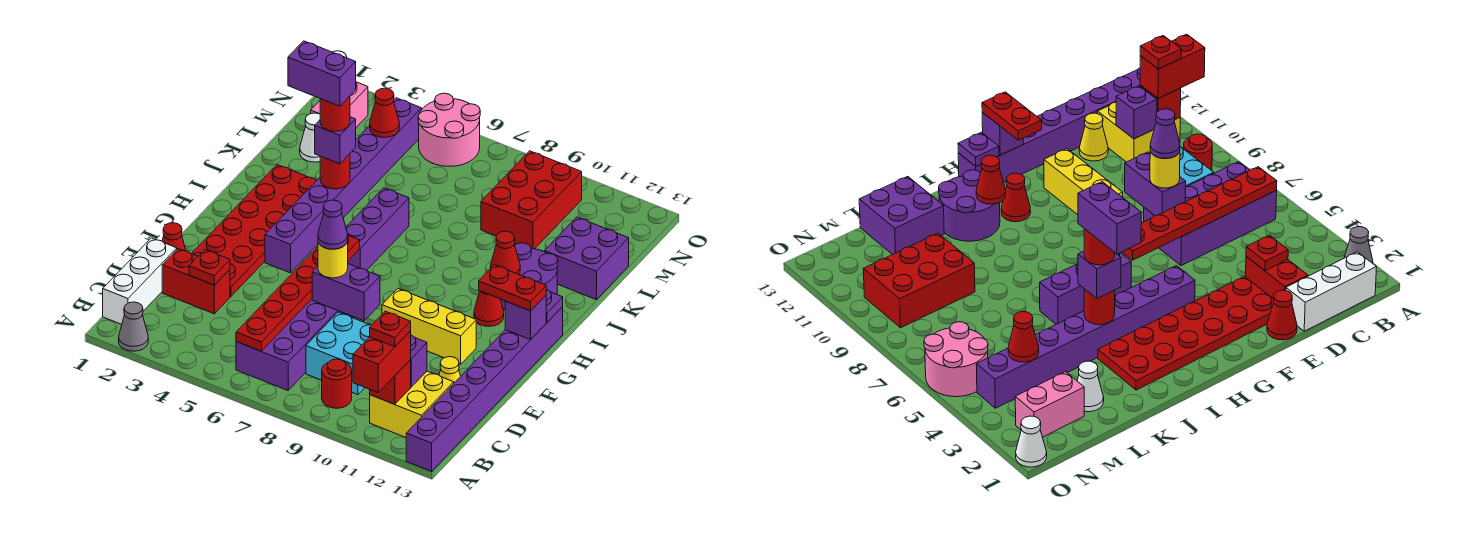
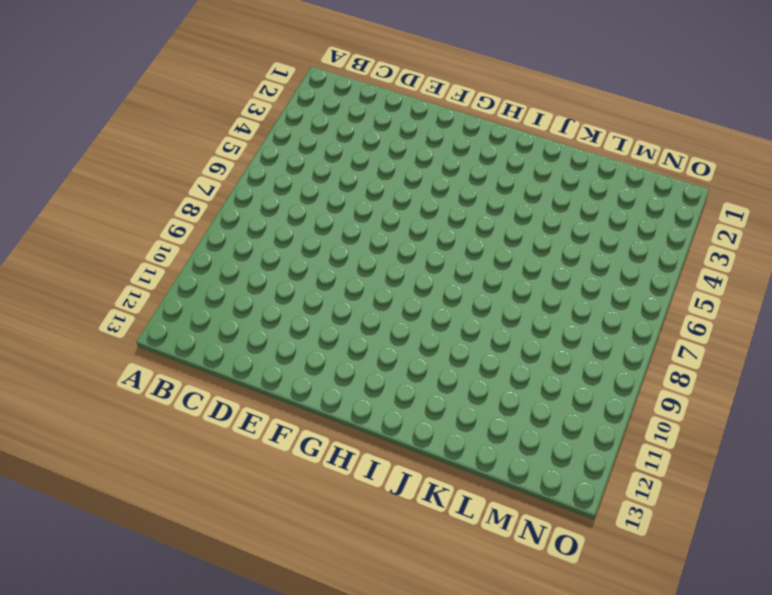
none -> grey cone A2 level 1
none -> purple brick A13:H13 level 1
none -> white brick B1:D1 level 1
none -> purple brick B6:E7 level 1

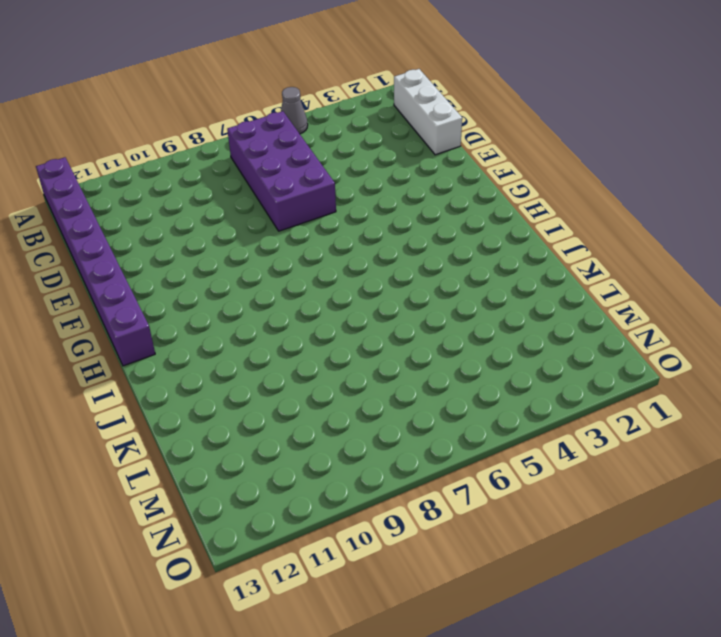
grey cone A5 level 1 -> grey cone A2 level 1
none -> red round brick B9 level 1
none -> yellow brick B11:C12 level 1
none -> cyan brick C8:D9 level 1
none -> red brick D2:D3 level 1

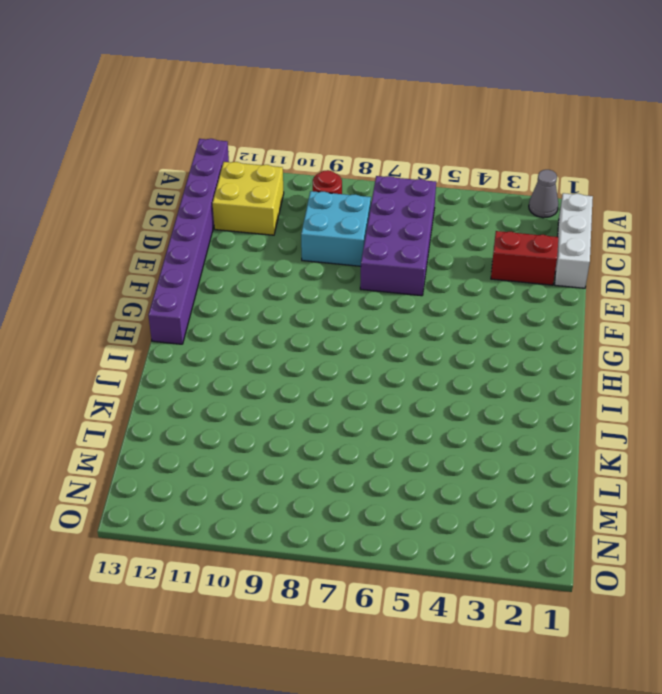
none -> yellow cone D12 level 1
none -> red cone E1 level 1
none -> red plate E2:J3 level 1
none -> yellow brick F9:F11 level 1

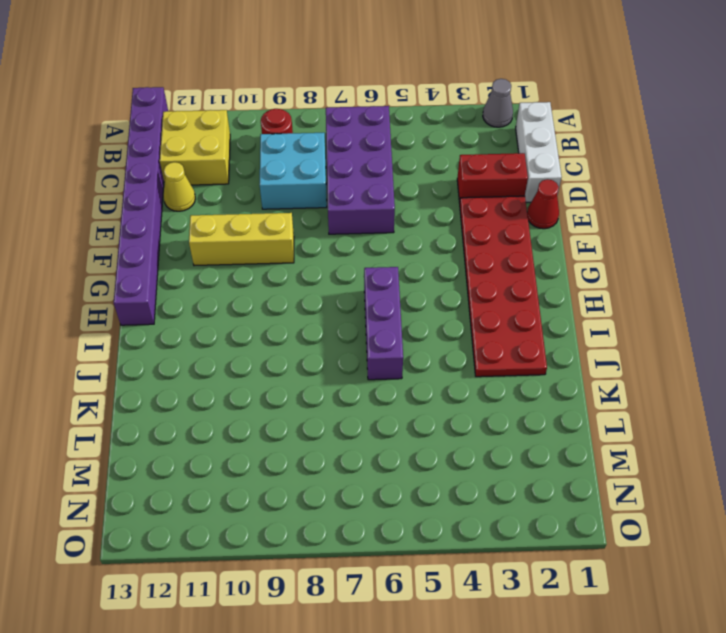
none -> purple brick G4:N4 level 1
none -> red cone H11 level 1
none -> purple round brick I11:J12 level 1
none -> purple brick K12:L13 level 1

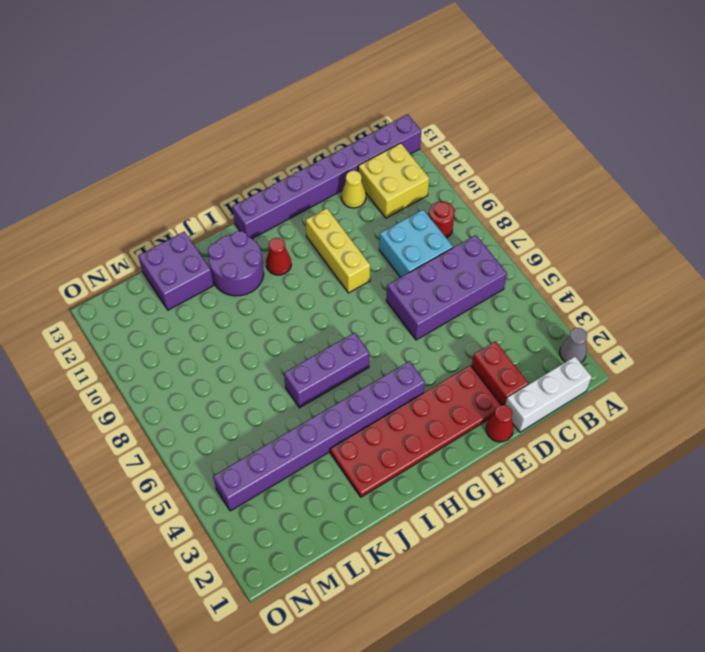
none -> white cone L2 level 1
none -> red brick L9:N10 level 1
none -> pink brick M2:N2 level 1
none -> pink round brick N5:O6 level 1

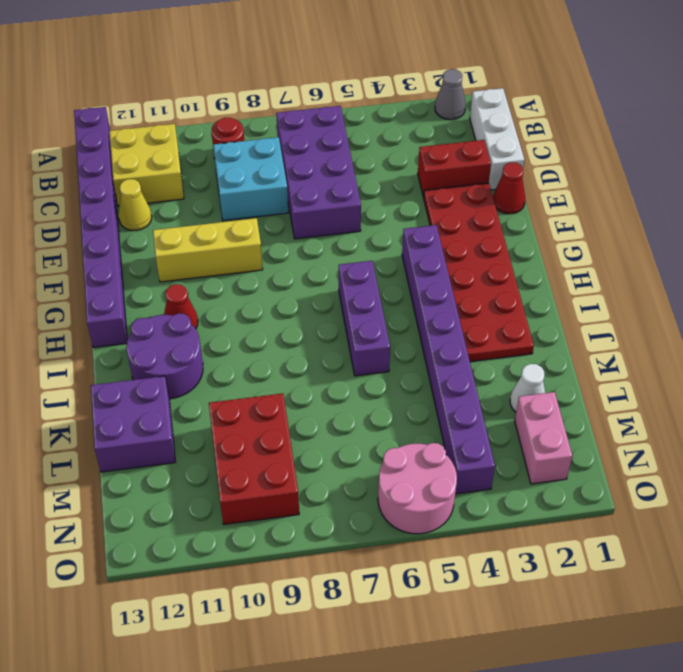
none -> white cone O1 level 1
none -> red plate B6:G6 level 2
none -> red brick B11 level 2
none -> purple brick C11 level 2

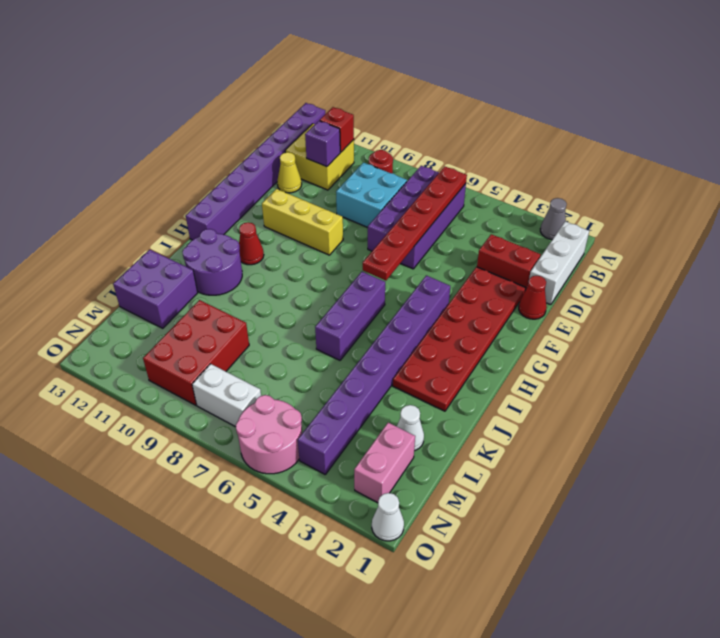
white brick N7:N8 level 1 -> none
none -> red plate D3 level 2
none -> purple brick E7:E8 level 2
none -> purple brick G13 level 2
none -> purple plate H13 level 2

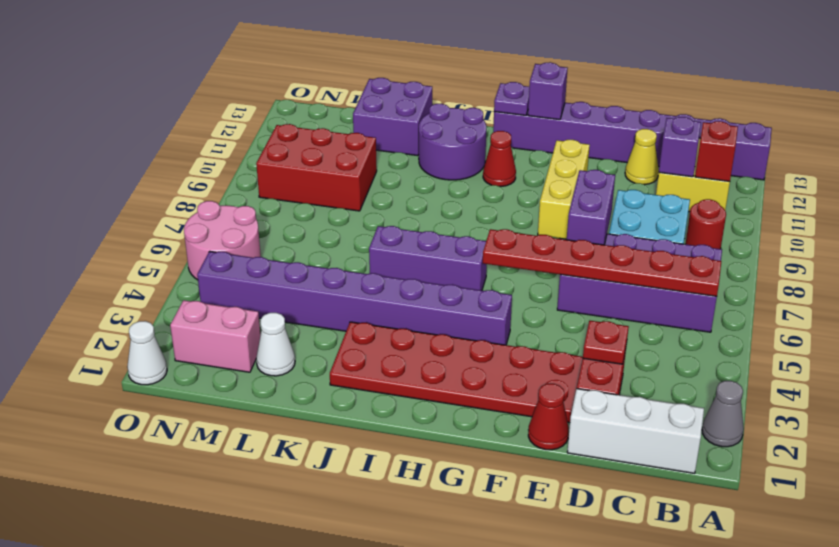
none -> red cone I11 level 2
none -> red round brick J4 level 2
none -> red cone M4 level 2
none -> red brick A11:B11 level 3

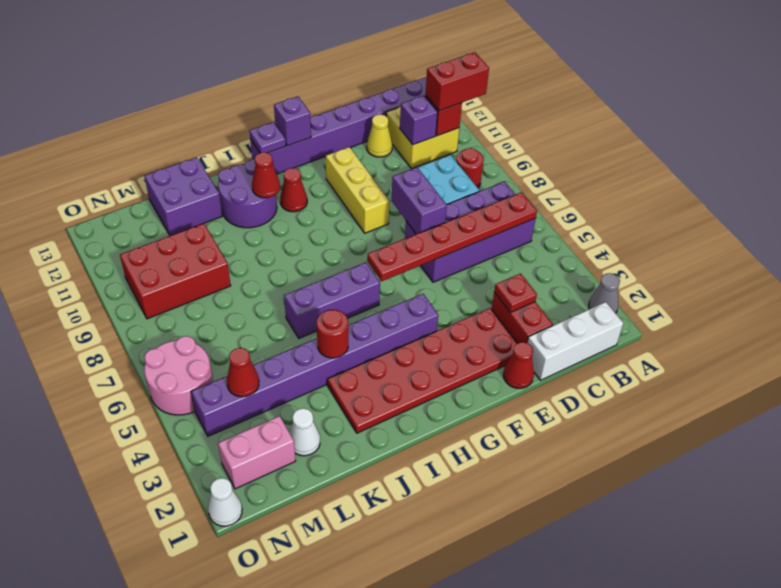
none -> yellow round brick E7 level 3
none -> red plate G12:G13 level 3
none -> purple brick J4 level 3
none -> red plate B11 level 4

